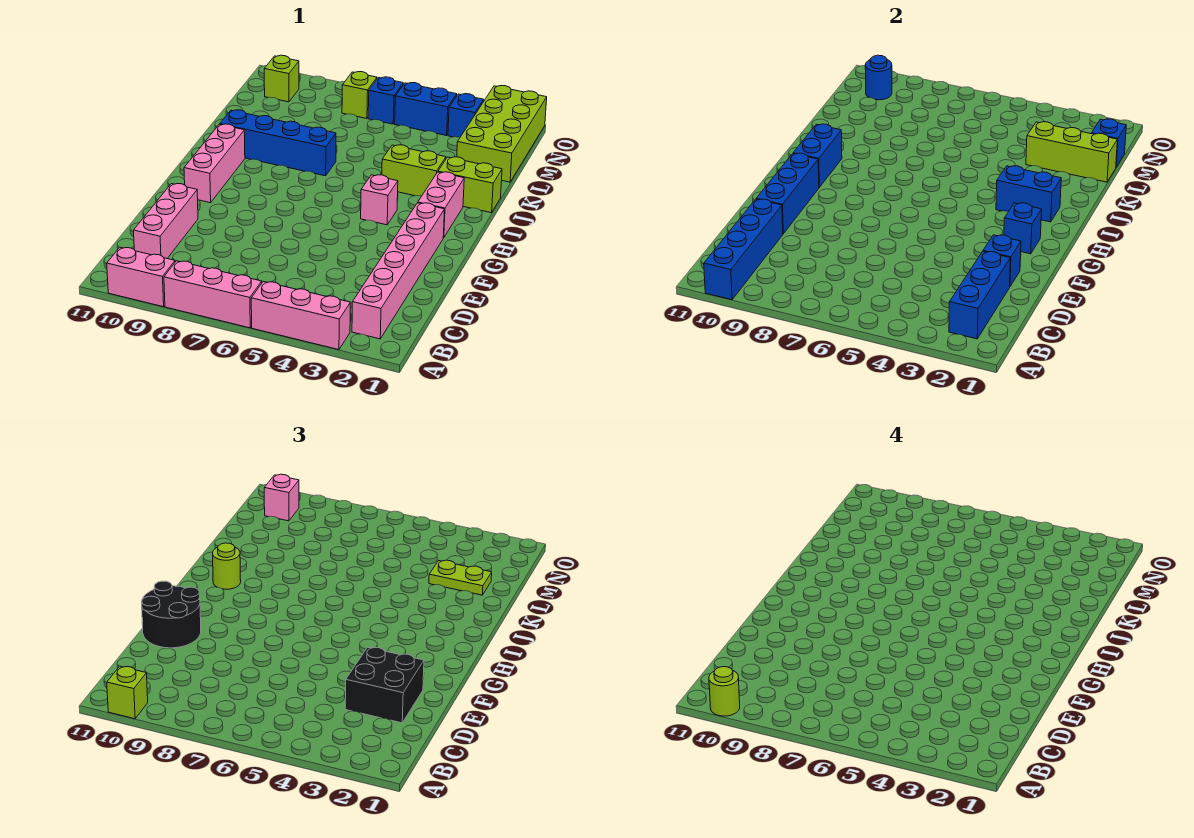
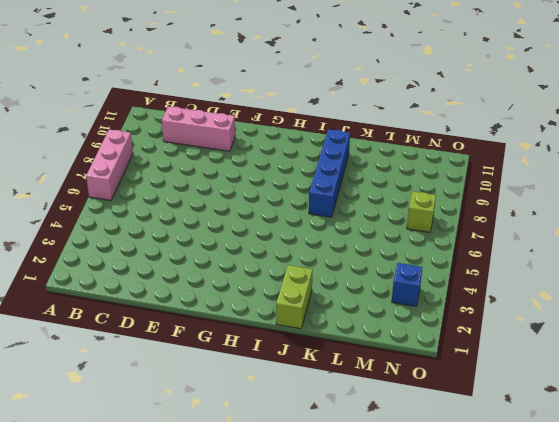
none -> pink brick A3:A5 level 1
none -> pink brick A9:A10 level 1
none -> pink brick B2:G2 level 1
none -> pink brick G10:I10 level 1

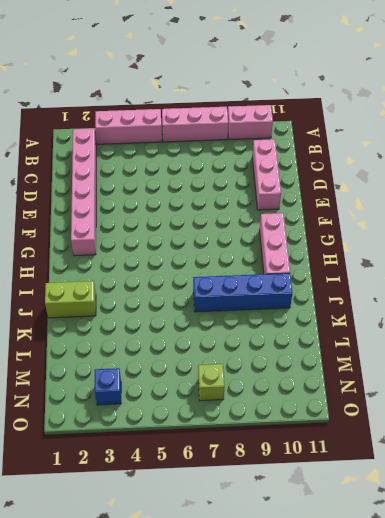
none -> pink brick H2:I2 level 1
none -> pink brick H4 level 1
none -> lime brick J3:J4 level 1
none -> lime brick L1:O2 level 1

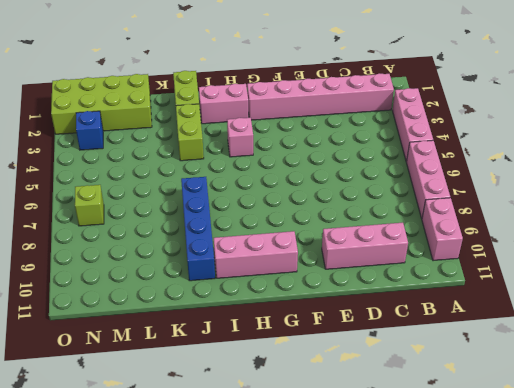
none -> blue brick N4:N5 level 1
none -> blue brick N6 level 1
none -> lime brick N10 level 1
none -> blue brick A10:D10 level 2

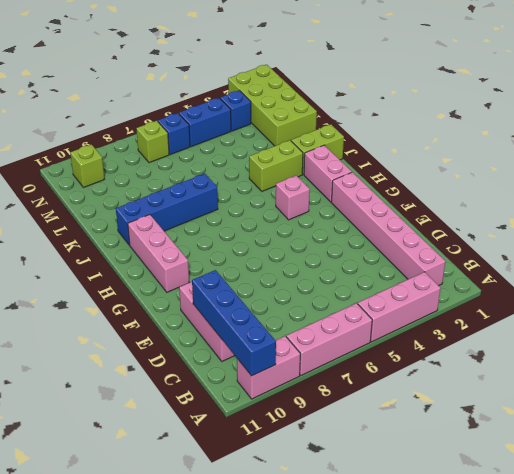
none -> blue brick B2:D2 level 2
none -> blue brick E2 level 2
none -> blue brick E10:G10 level 2
none -> blue brick G2 level 2

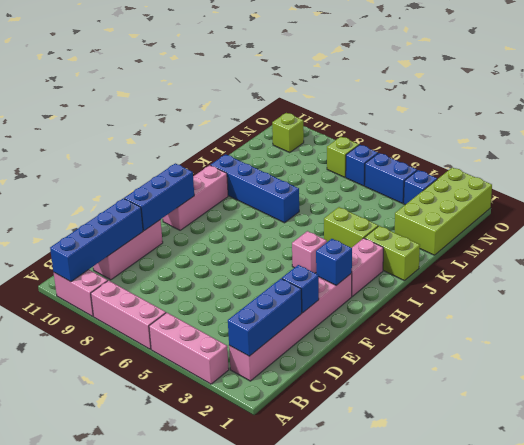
none -> blue brick H10:I10 level 2
none -> blue brick I2:I3 level 2
none -> lime brick L1:L3 level 2
none -> blue brick M1 level 2

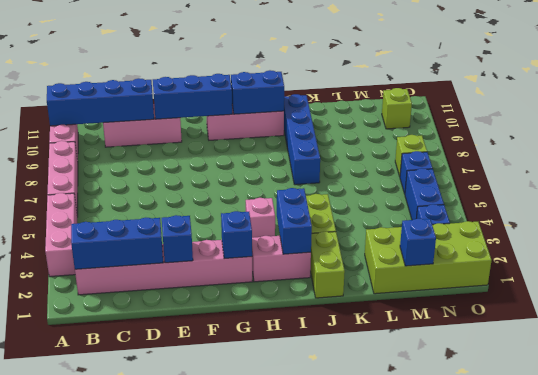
none -> lime brick L1:L3 level 2
none -> blue round brick N10 level 2
none -> lime brick A10 level 3
none -> black brick D2:E3 level 3

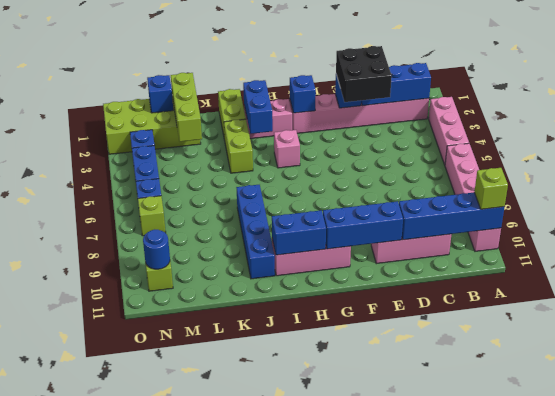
none -> black round brick E10:F11 level 3
none -> lime round brick I10 level 3
none -> lime plate L2:L3 level 3
none -> pink brick N10 level 3

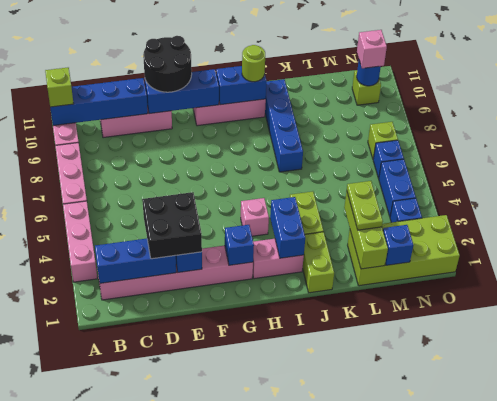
none -> lime round brick A10 level 4

